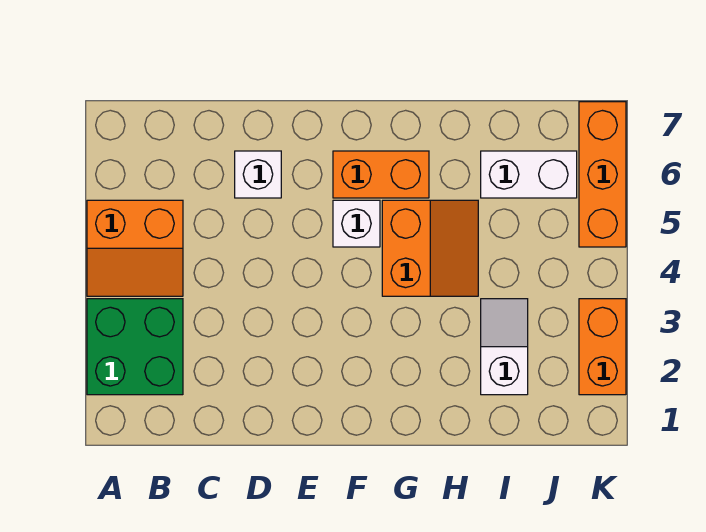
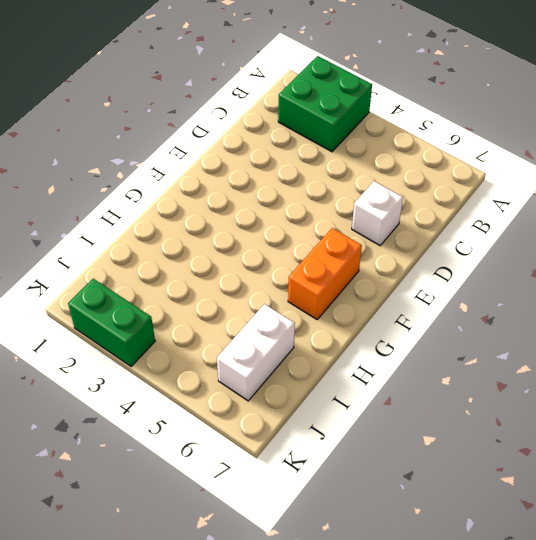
green brick K2:K3 level 1 -> orange brick K2:K3 level 1
none -> orange slope A4:B5 level 1 top 5
none -> white brick F5 level 1

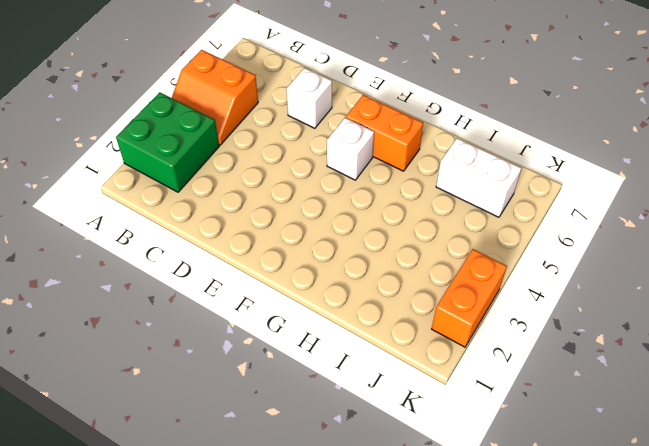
none -> orange slope G4:H5 level 1 top G
none -> white slope I2:I3 level 1 top 2

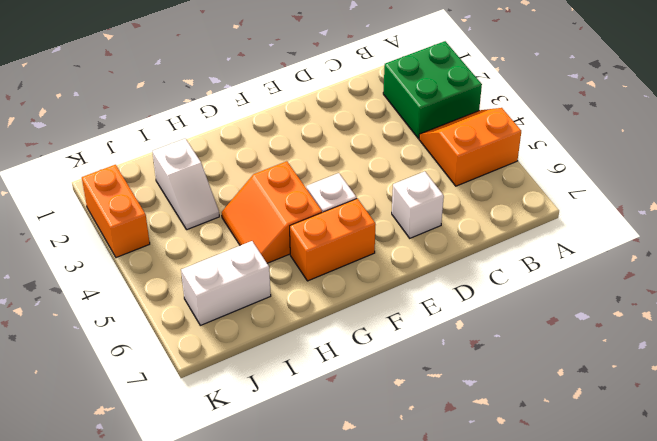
none -> orange brick K5:K7 level 1

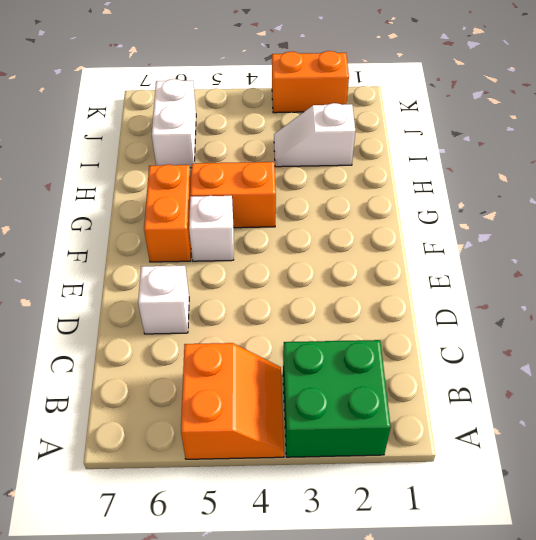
none -> orange brick K5:K7 level 1

